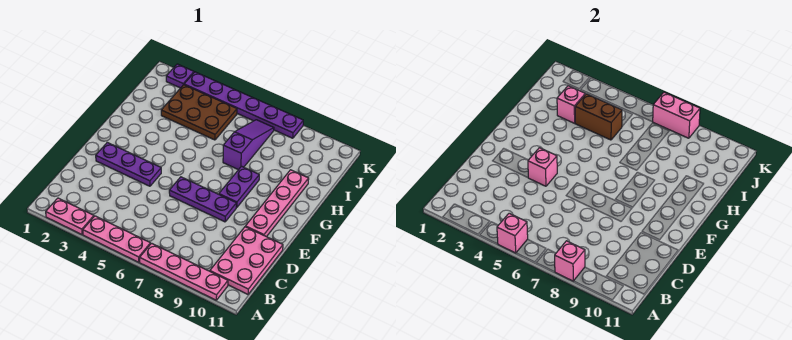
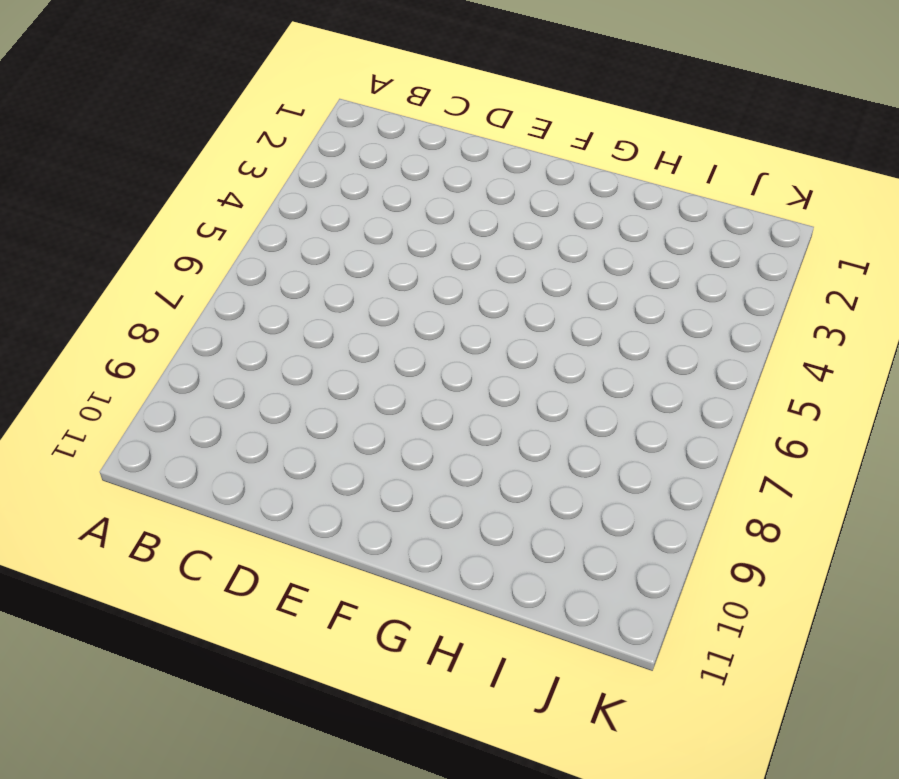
none -> pink plate A2:A3 level 1
none -> pink plate A4:A6 level 1
none -> pink plate A7:A10 level 1

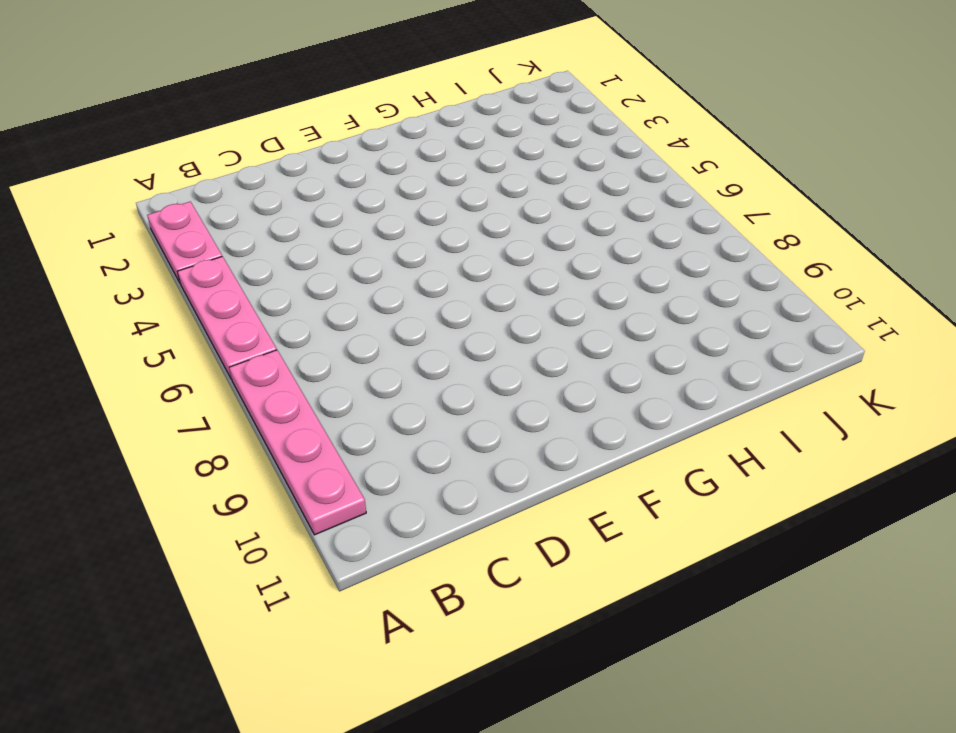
none -> pink plate B10:D11 level 1
none -> purple plate E2:E4 level 1
none -> purple plate E6:E8 level 1

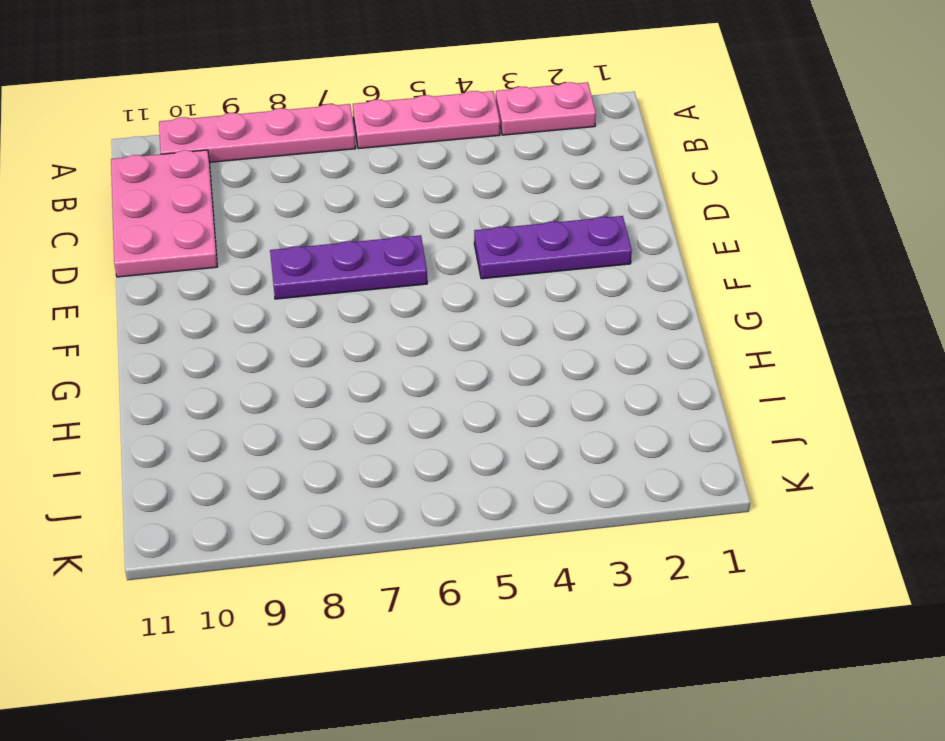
none -> pink plate E10:H10 level 1
none -> purple plate F8:G8 level 1
none -> purple slope H7:J7 level 1 top H

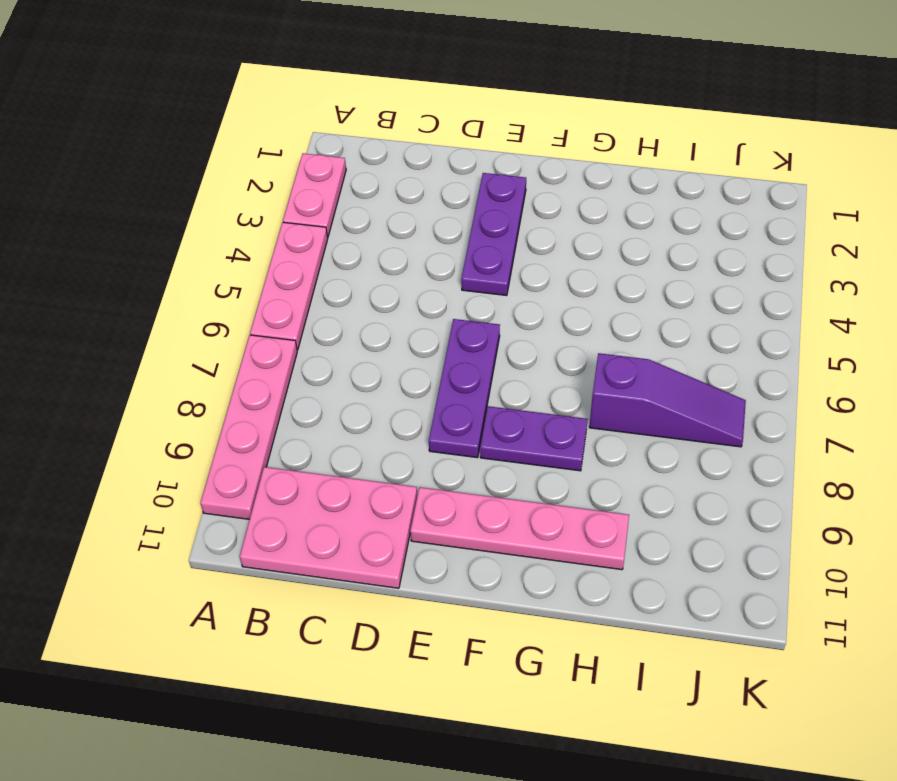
none -> brown plate I3:J5 level 1
none -> purple plate K2 level 1
none -> purple plate K3:K8 level 1

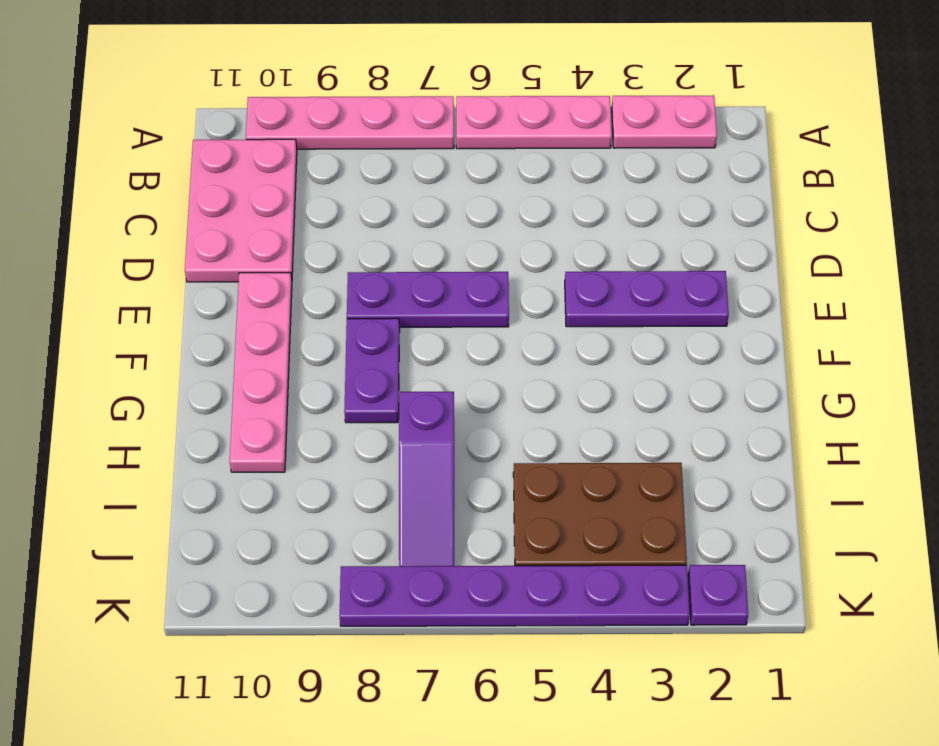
none -> pink brick A5 level 2
none -> pink brick A8 level 2
none -> pink brick E4 level 2

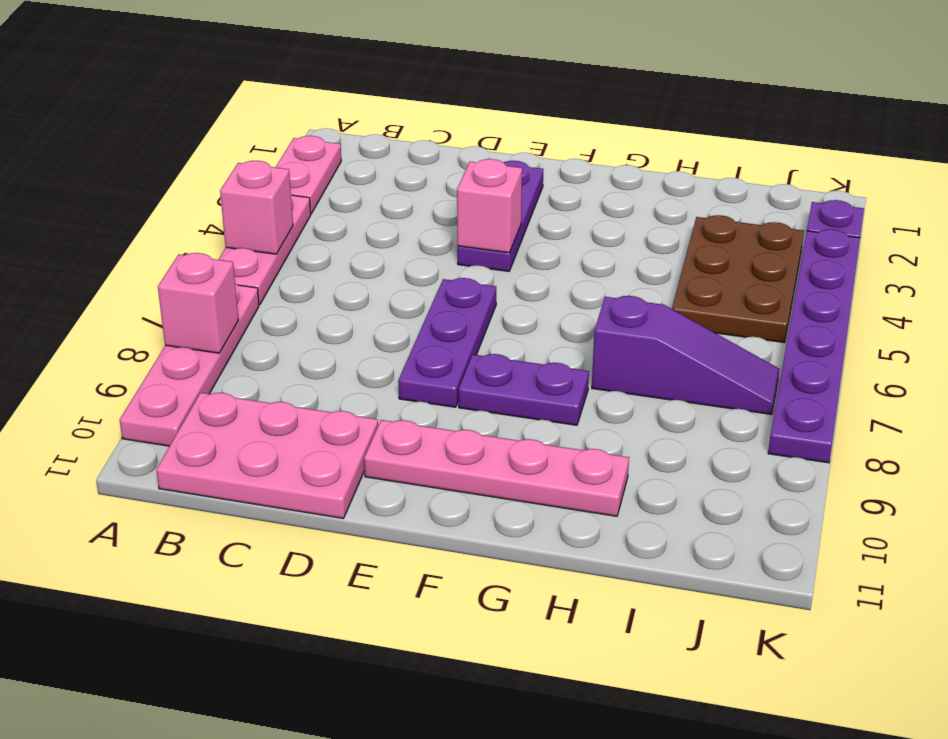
none -> pink brick I3 level 2
none -> brown brick I4:I5 level 2
none -> pink brick K7:K8 level 2

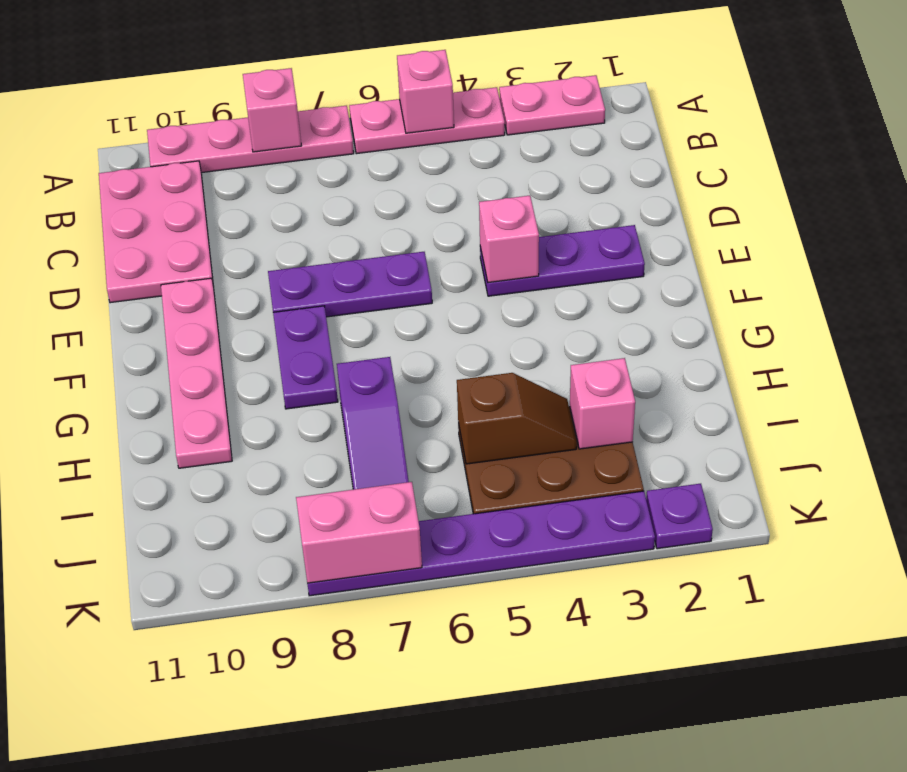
brown slope I4:I5 level 2 top 5 -> brown brick I4:I5 level 2

